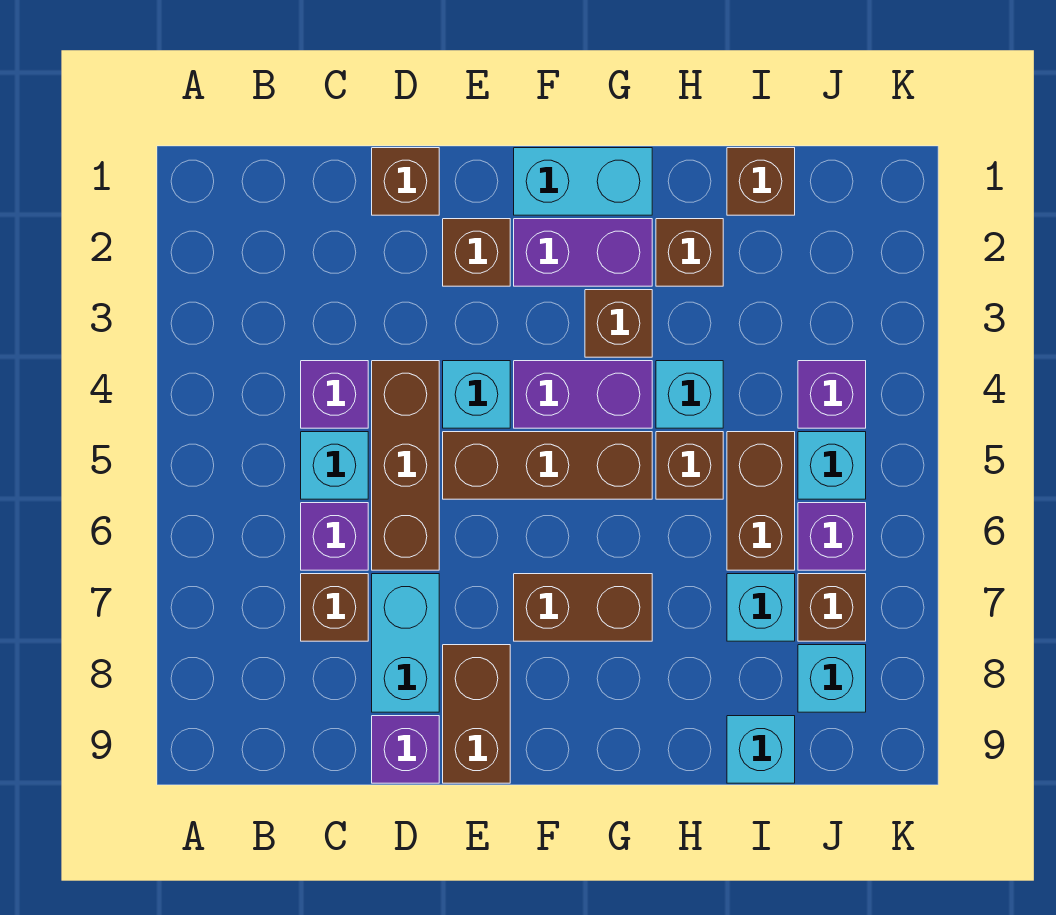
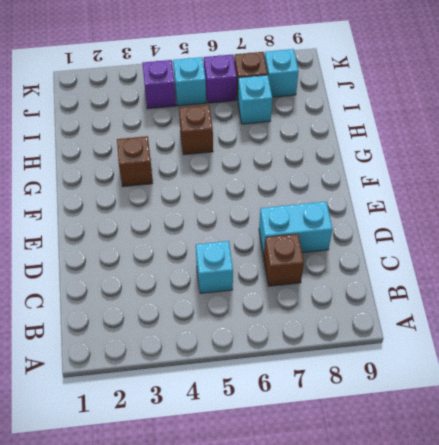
none -> purple brick C4 level 1
none -> purple brick C6 level 1
none -> brown brick D1 level 1

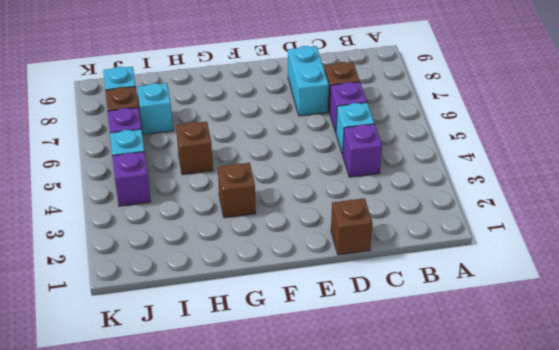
none -> brown brick D4:D6 level 1
none -> purple brick D9 level 1
none -> brown brick E2 level 1

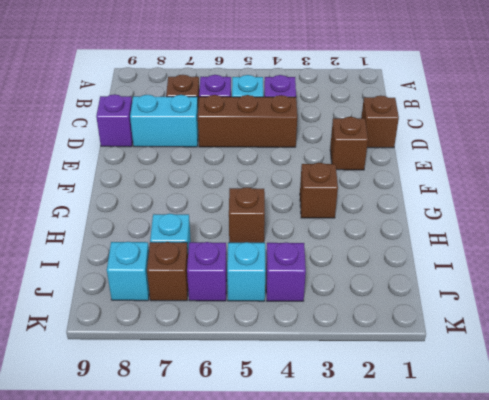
none -> cyan brick E4 level 1
none -> brown brick E5:G5 level 1
none -> brown brick E8:E9 level 1

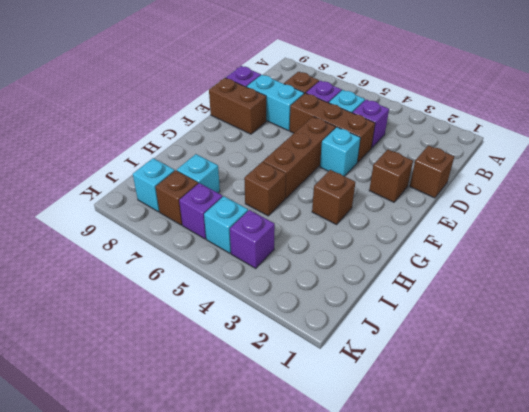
none -> cyan brick F1:G1 level 1
none -> purple brick F2:G2 level 1
none -> purple brick F4:G4 level 1

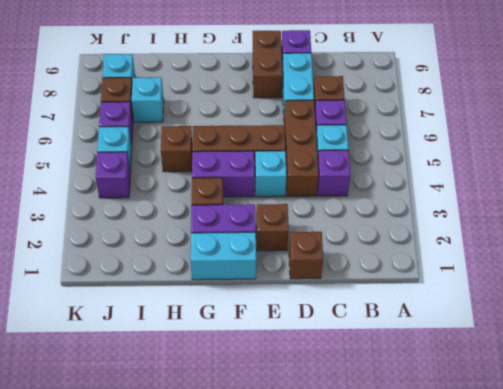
none -> brown brick F7:G7 level 1
none -> brown brick H2 level 1
none -> cyan brick H4 level 1

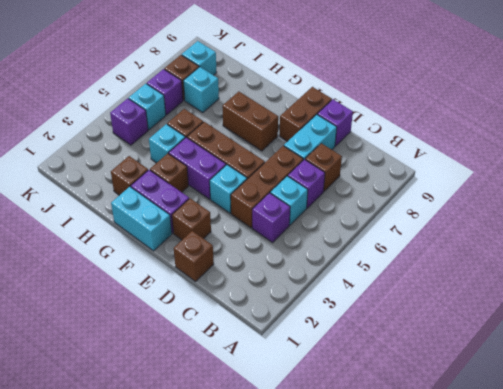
none -> brown brick I1 level 1
none -> brown brick I5:I6 level 1
none -> cyan brick I9 level 1

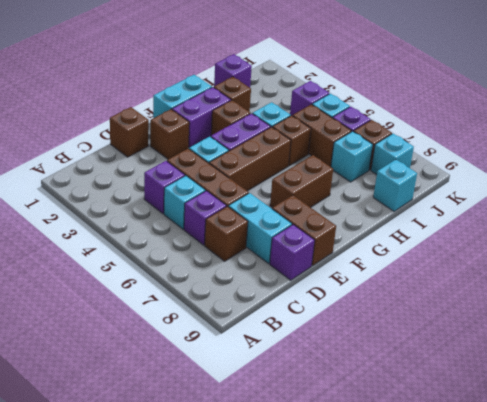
purple brick I1 level 1 -> brown brick I1 level 1

